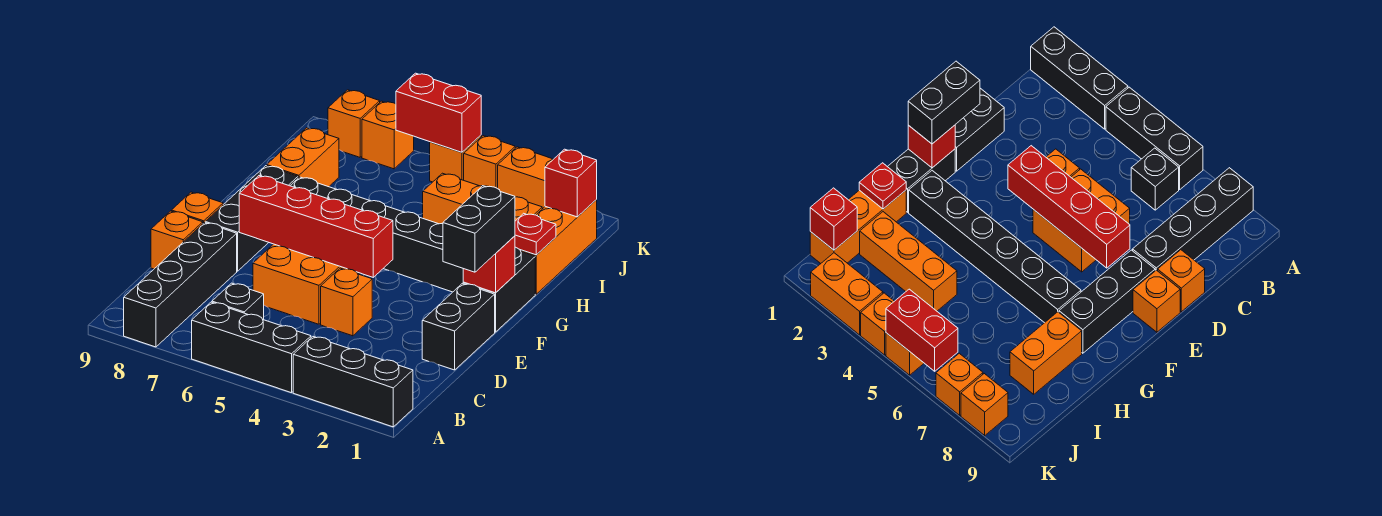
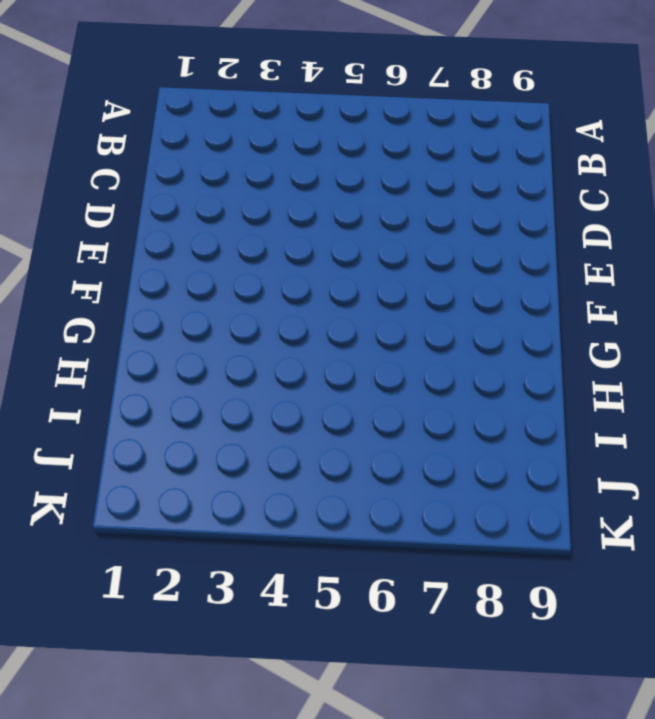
none -> black brick A1:A3 level 1
none -> black brick A4:A6 level 1
none -> black brick A8:D8 level 1

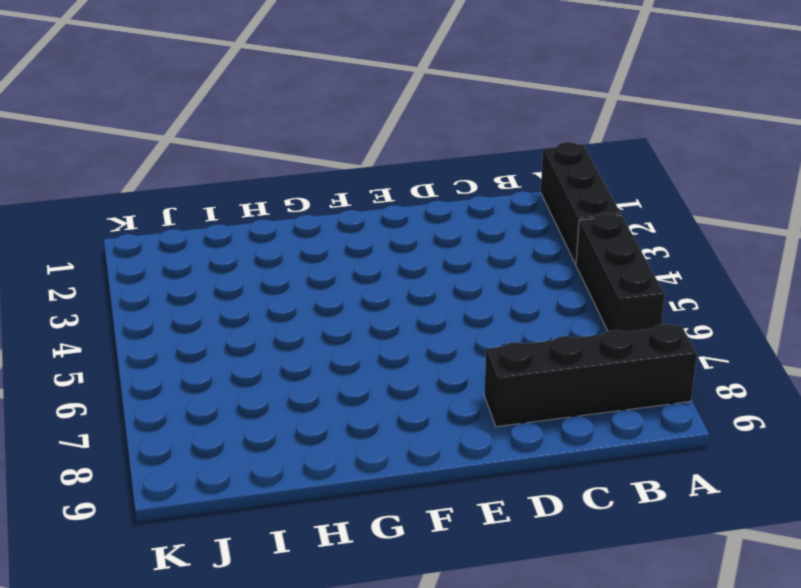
none -> black brick B6 level 1
none -> black brick D1:E1 level 1
none -> orange brick D4 level 1

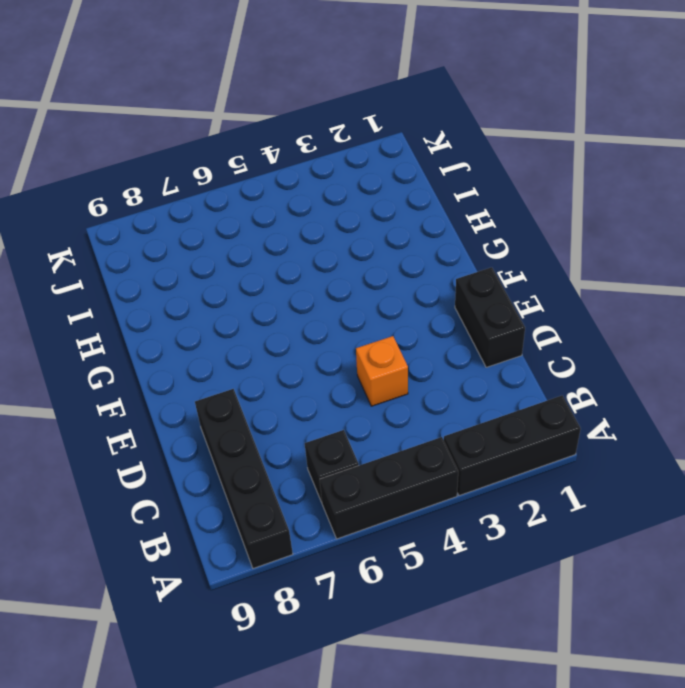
none -> orange brick D5:E6 level 1
none -> orange brick D9 level 1
none -> black brick E8:G8 level 1

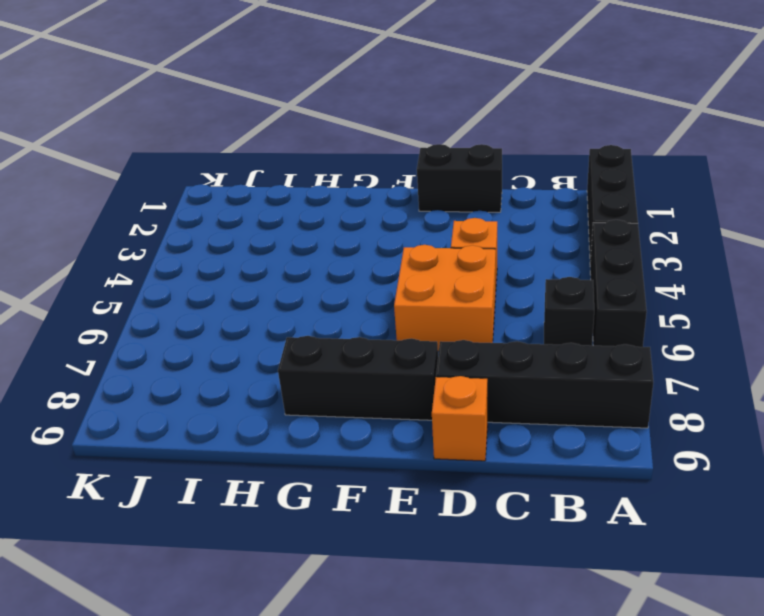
none -> orange brick E9 level 1
none -> black brick F1:G1 level 1
none -> black brick G2:G7 level 1

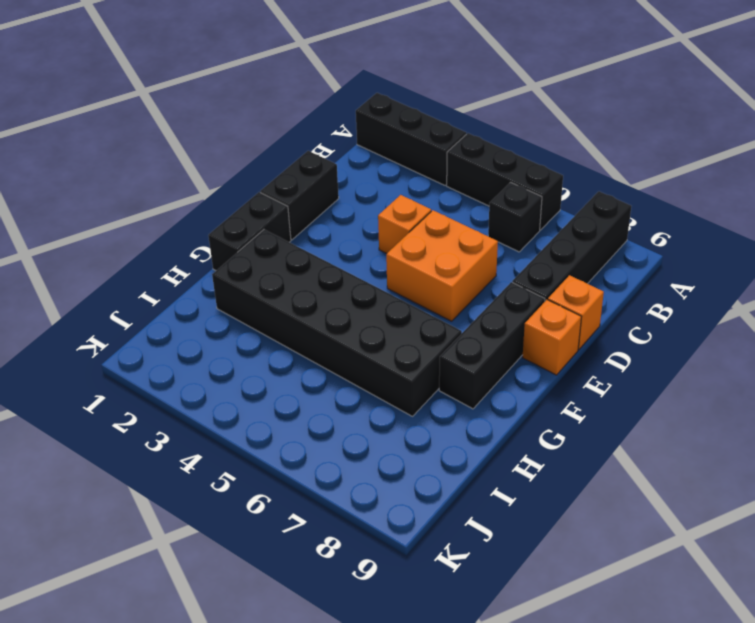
black brick G2:H7 level 1 -> black brick G2:G7 level 1
none -> orange brick H1:J1 level 1
none -> orange brick H8:I8 level 1
none -> orange brick I2:I4 level 1

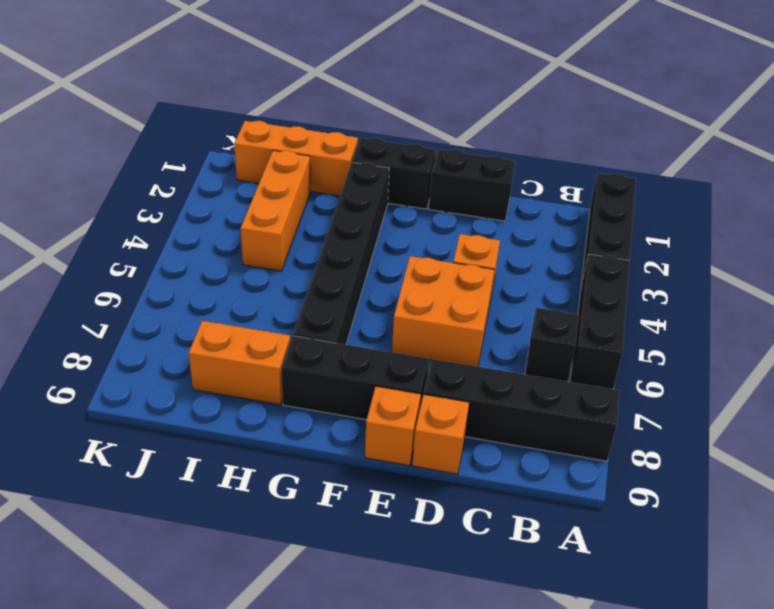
none -> orange brick K2:K3 level 1
none -> orange brick K4 level 1
none -> orange brick K5 level 1

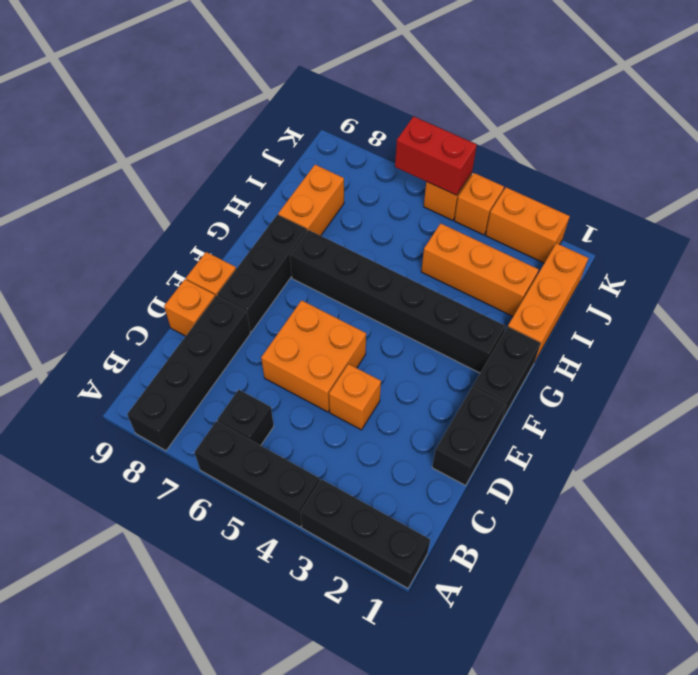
none -> orange brick K7 level 1
none -> orange brick K8 level 1
none -> red brick E4:E7 level 2

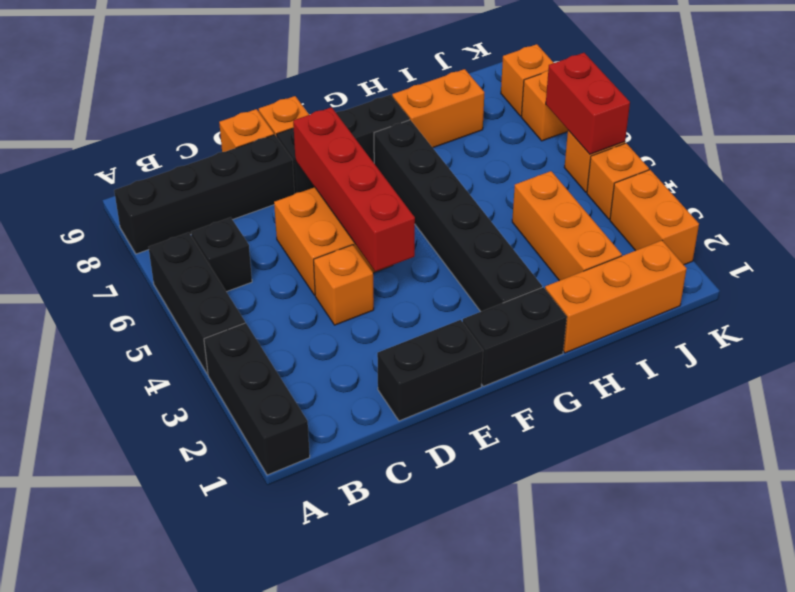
none -> red brick F1 level 2
none -> red plate H1 level 2
none -> red brick J1 level 2

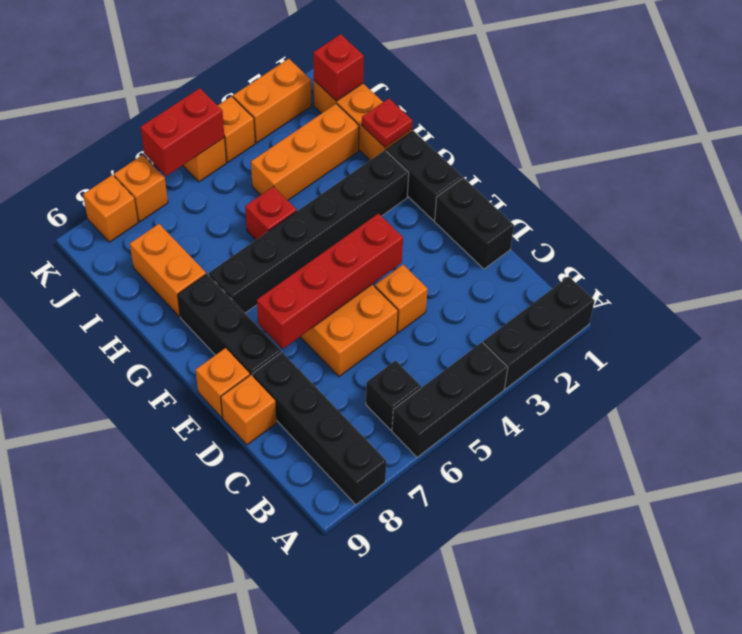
red brick H5 level 1 -> red brick F1 level 2
none -> black brick E1:F1 level 3

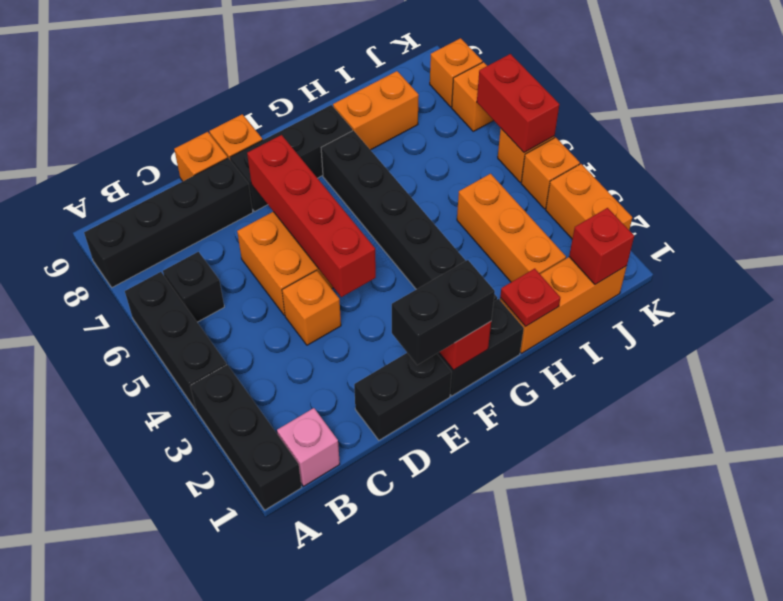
pink brick B1 level 1 -> none

